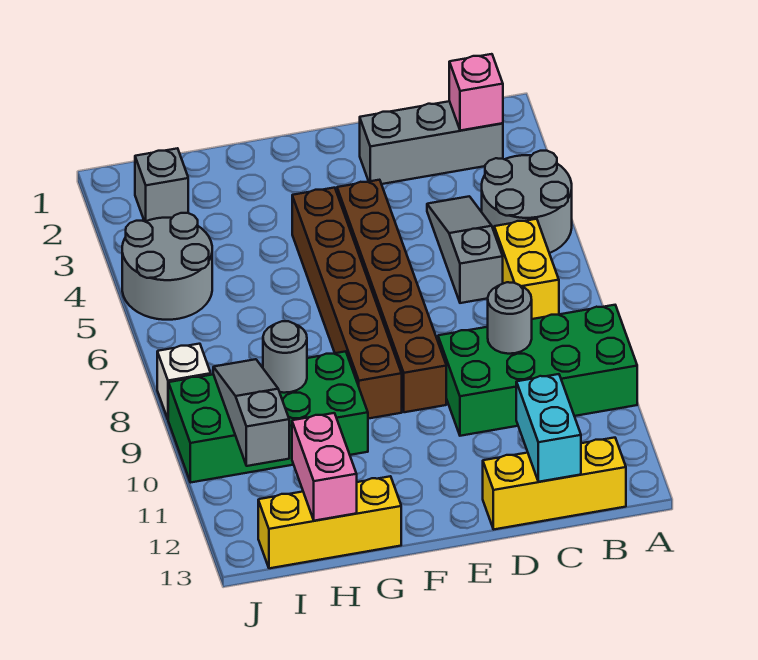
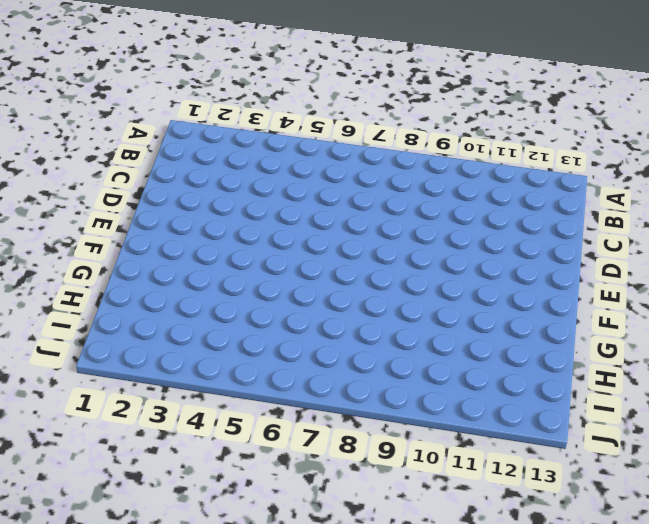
none -> grey round brick A4:B5 level 1
none -> green brick A9:D10 level 1
none -> grey brick B2:D2 level 1

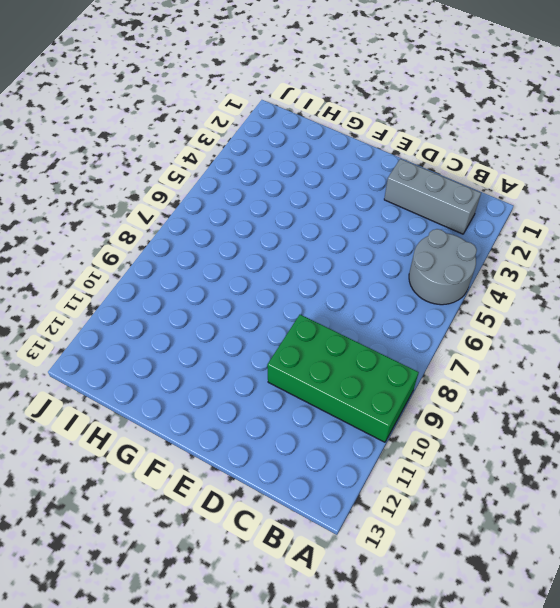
none -> yellow brick B6:B7 level 1
none -> yellow brick B13:D13 level 1
none -> grey slope C4:C6 level 1 top 6

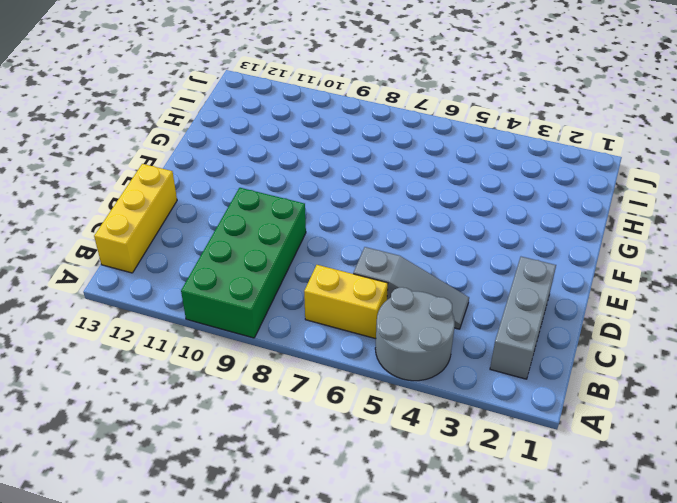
none -> brown brick E4:E9 level 1
none -> brown brick F4:F9 level 1
none -> green brick G9:J10 level 1

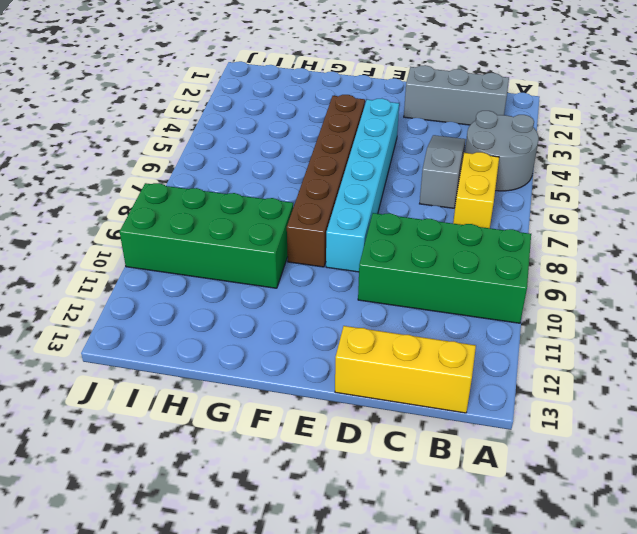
cyan brick E4:E9 level 1 -> brown brick E4:E9 level 1
none -> yellow brick G13:I13 level 1
none -> grey brick I2 level 1
none -> grey round brick I4:J5 level 1

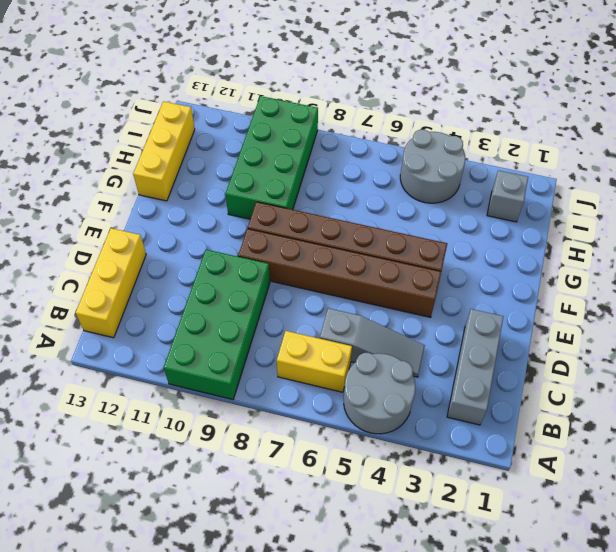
none -> white brick J8 level 1
none -> pink brick B2 level 2
none -> grey round brick C9 level 2

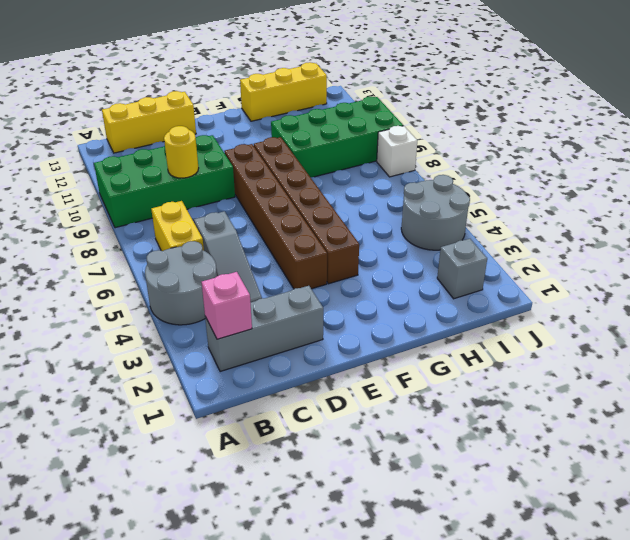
yellow round brick C9 level 2 -> grey round brick C9 level 2
none -> cyan brick C12:C13 level 2
none -> grey round brick H9 level 2
none -> pink brick H12:H13 level 2

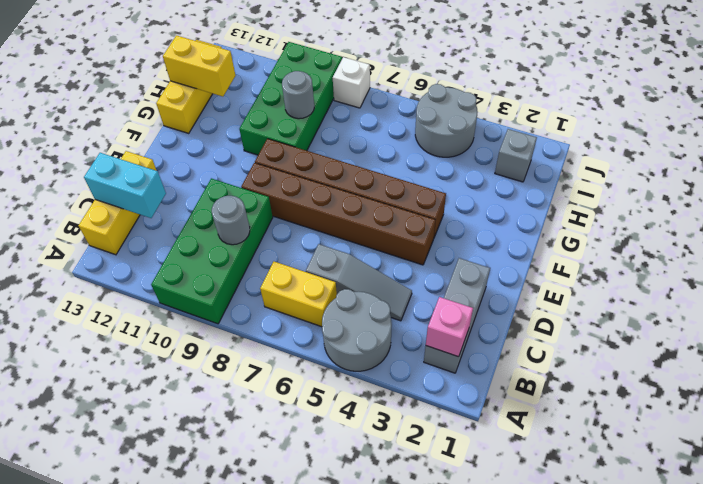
yellow brick H12:H13 level 2 -> pink brick H12:H13 level 2
none -> grey slope I9:I11 level 2 top 11

